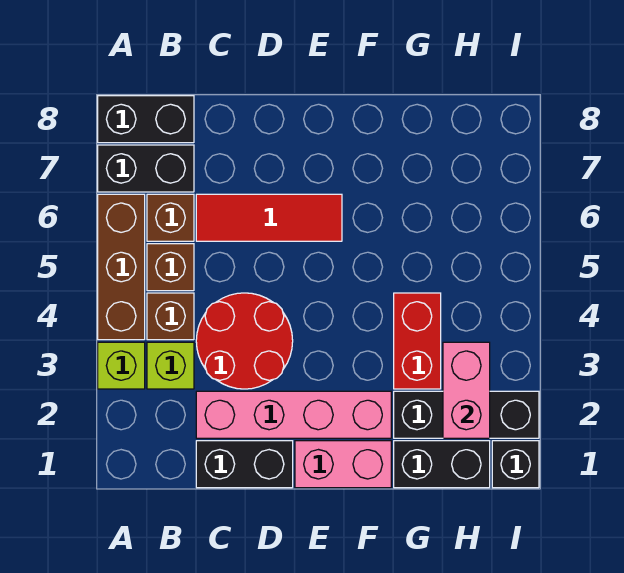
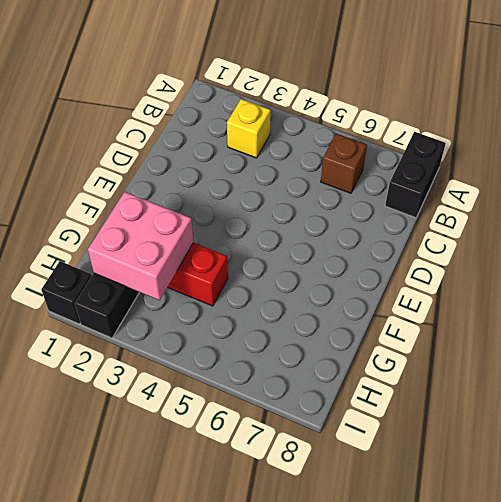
yellow brick B3 level 1 -> lime brick B3 level 1
pink brick G2:H3 level 2 -> pink brick H2:H3 level 2
none -> lime brick A3 level 1
none -> brown brick A4:A6 level 1
none -> black brick A7:B7 level 1

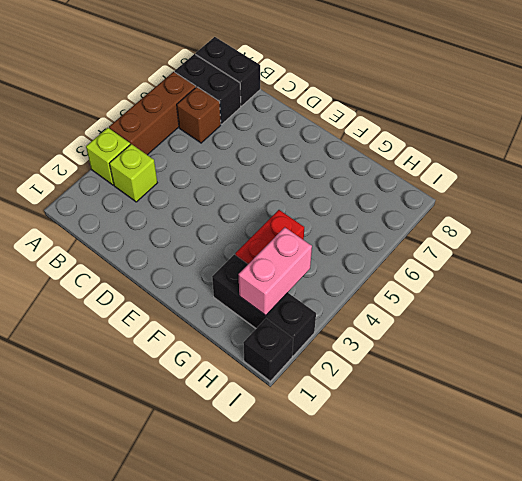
none -> brown brick B4 level 1
none -> brown brick B5 level 1
none -> black brick C1:D1 level 1

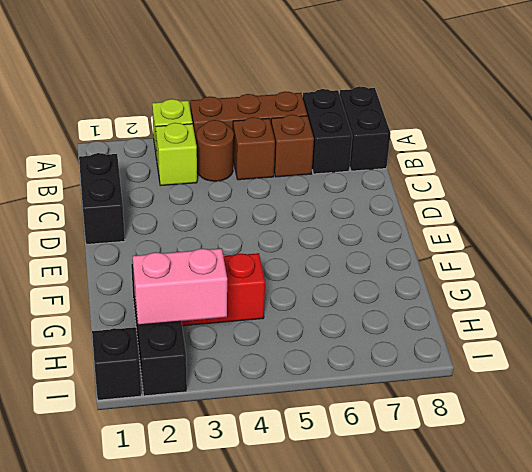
brown round brick B4 level 1 -> brown brick B4 level 1
none -> pink brick C2:F2 level 1
none -> red round brick C3:D4 level 1
none -> red tile C6:E6 level 1

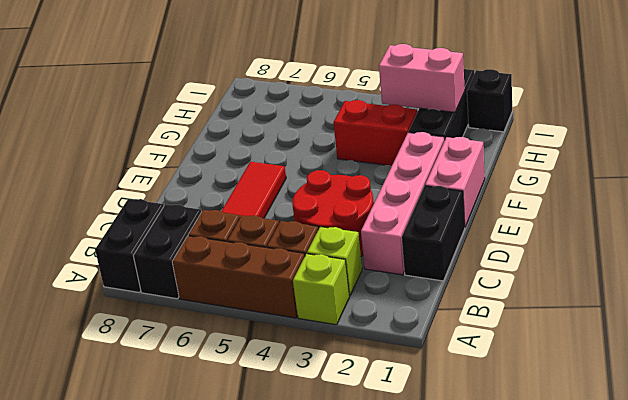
none -> black brick G1:H1 level 1

